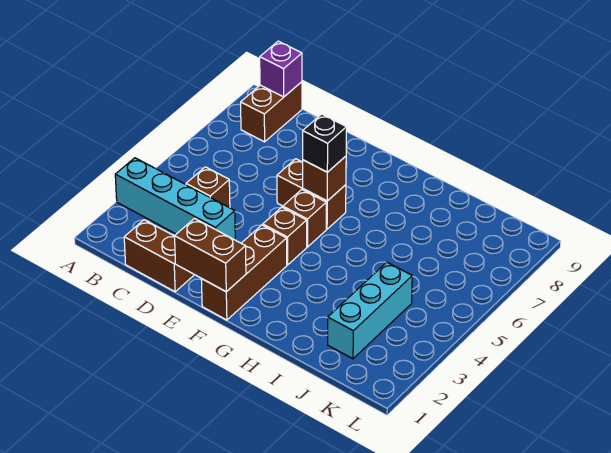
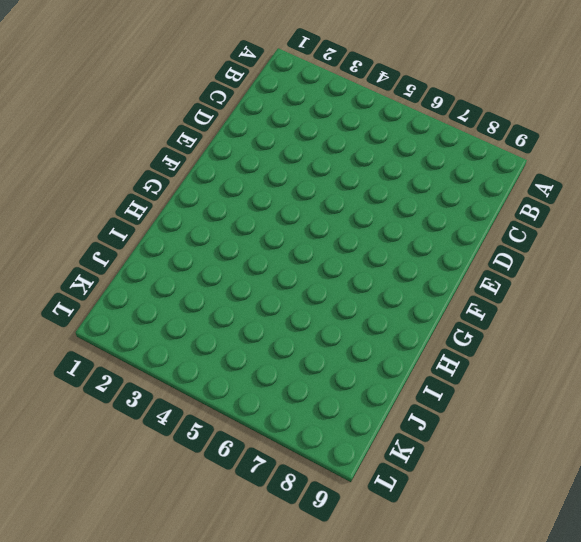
none -> cyan brick A3:D3 level 1
none -> brown brick B8:B9 level 1
none -> brown brick C1:D1 level 1

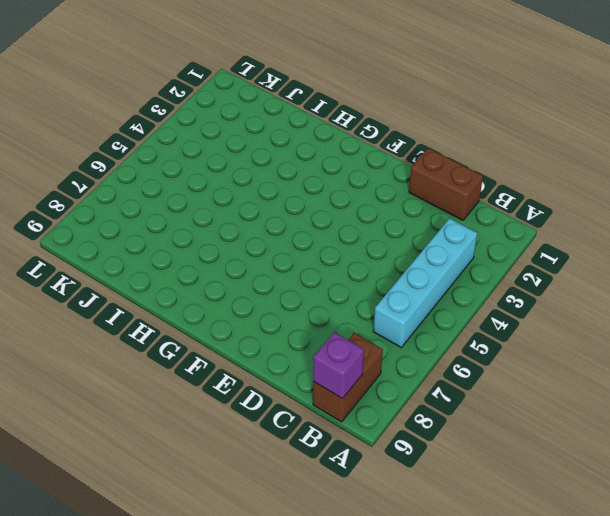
cyan brick B3:B6 level 1 -> cyan brick A3:D3 level 1
none -> brown brick C4 level 1
none -> brown brick E6:F6 level 1
none -> brown brick F1:F3 level 1

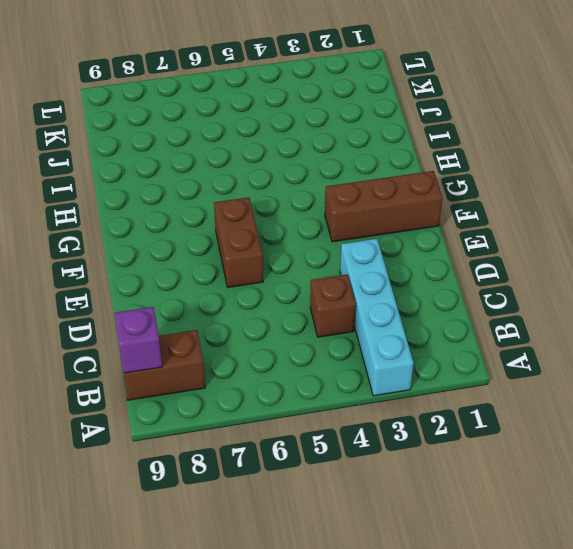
none -> brown brick C1:D1 level 1
none -> brown brick F4 level 1
none -> brown brick F5 level 1

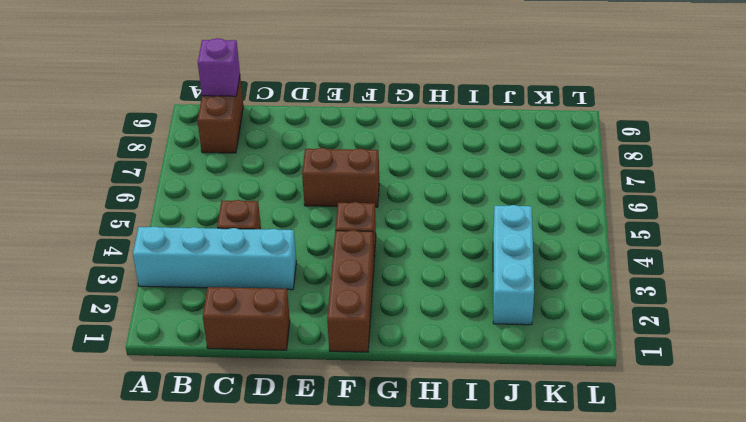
none -> brown brick F5 level 1
none -> brown brick E1:F1 level 2
none -> brown brick F6 level 2

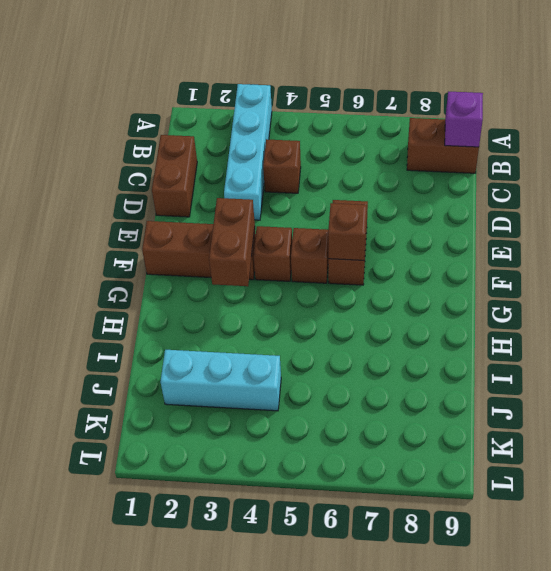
brown brick F3:G3 level 2 -> brown brick E1:F1 level 2
none -> black brick F6 level 3

